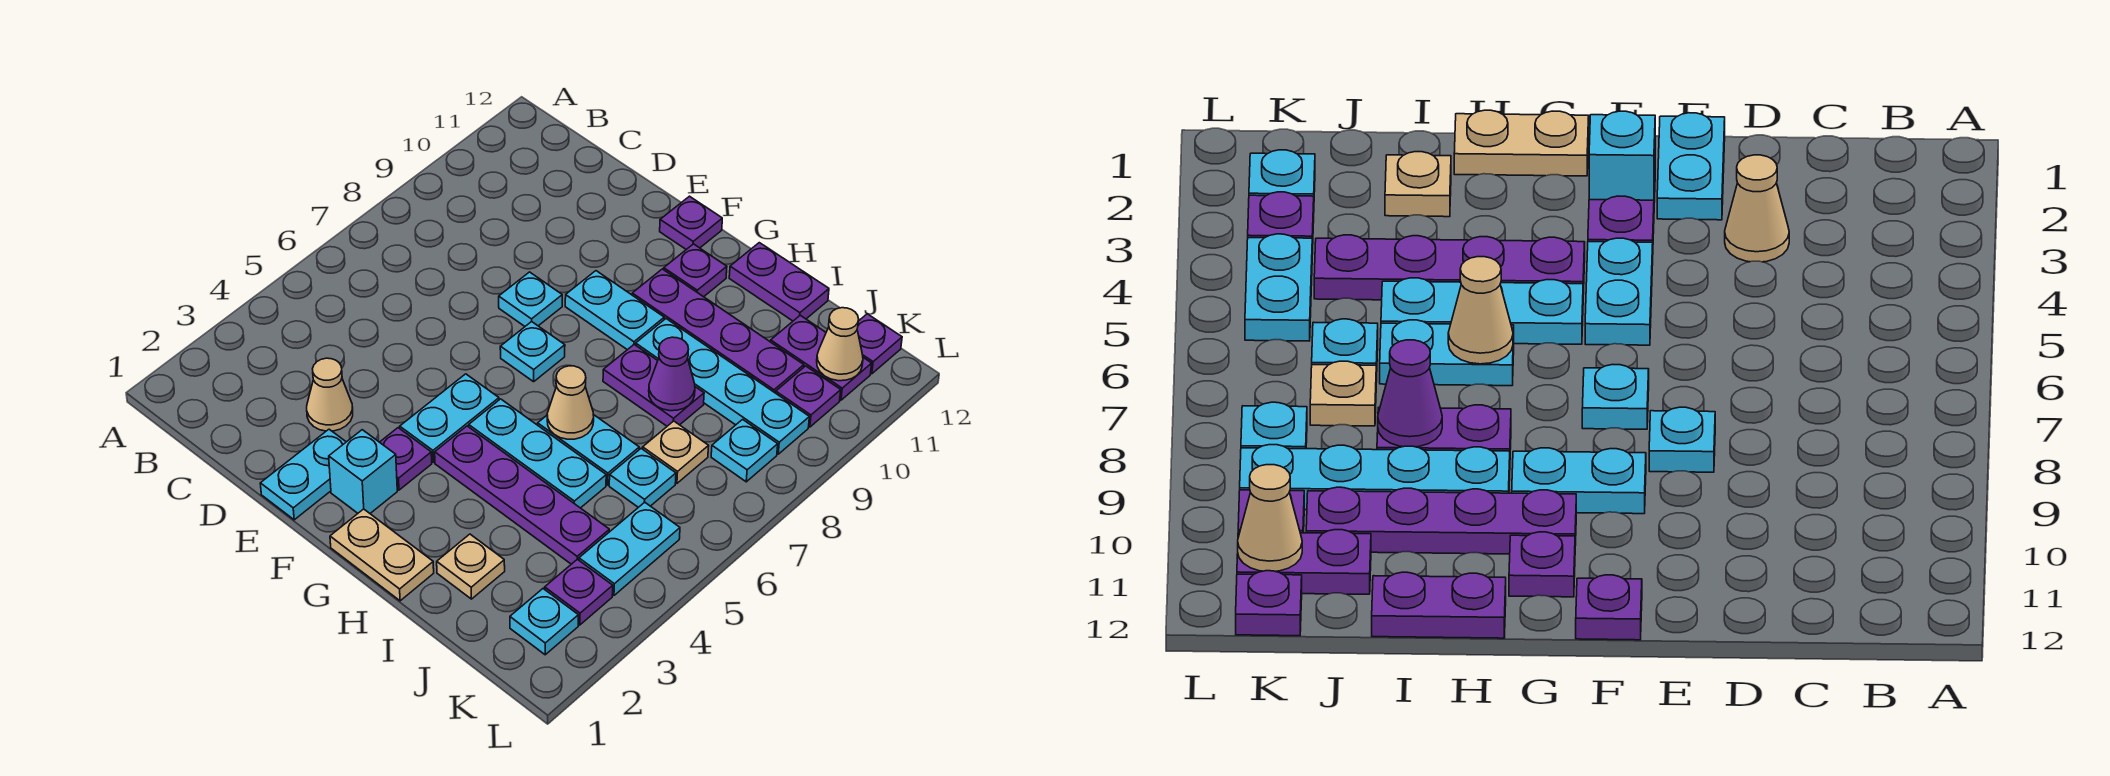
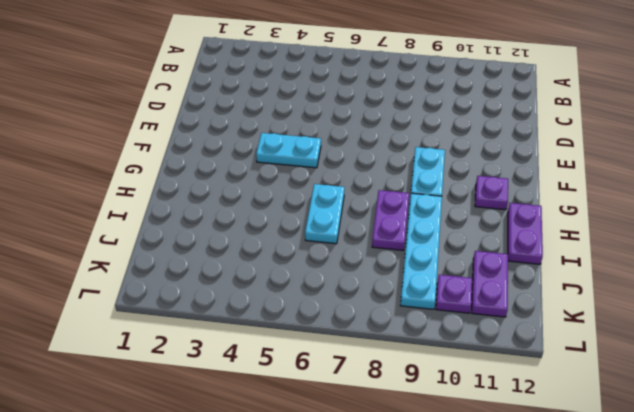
none -> tan cone D3 level 1
none -> cyan plate E1:E2 level 1
none -> cyan plate E8 level 1
none -> cyan brick F2 level 1

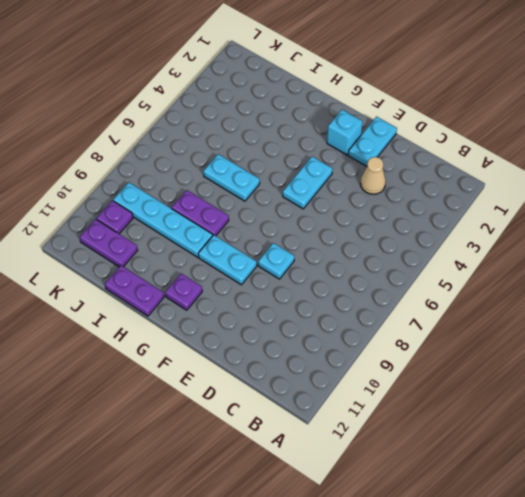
none -> purple plate F3 level 1
none -> cyan plate F7 level 1
none -> purple plate F12 level 1
none -> tan plate G1:H1 level 1

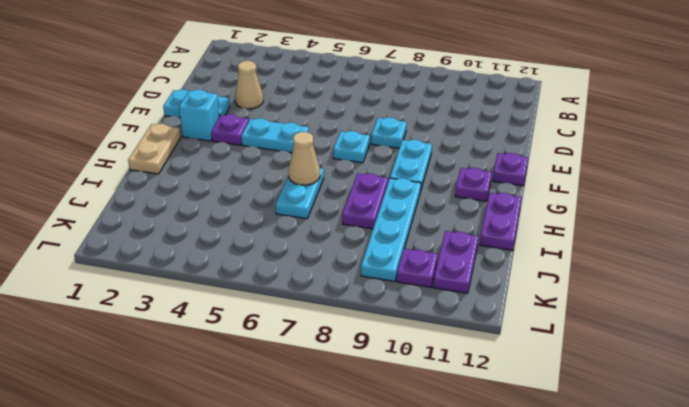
none -> purple plate G4:J4 level 1
none -> cyan plate G5:I5 level 1
none -> purple plate G10:J10 level 1
none -> tan plate I2 level 1

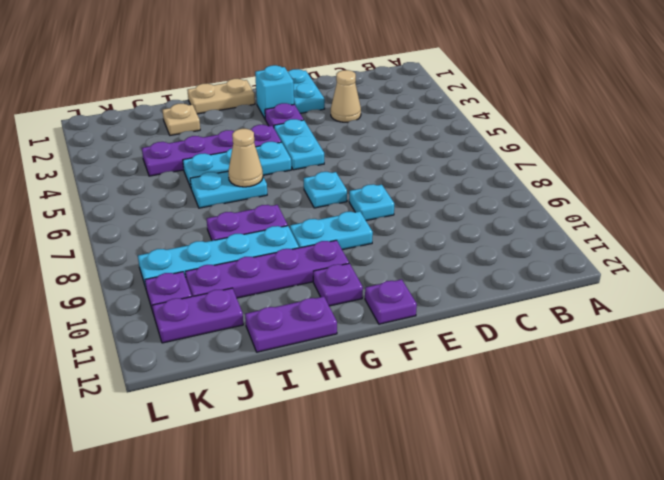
none -> cyan plate J6 level 1
none -> tan plate J7 level 1
none -> cyan plate K2 level 1
none -> purple plate K3 level 1

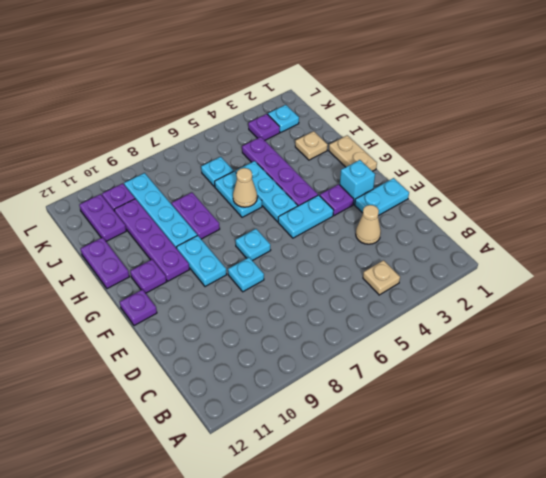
tan plate B4 level 1 -> tan plate J7 level 1
none -> cyan plate K4:K5 level 1
none -> cyan plate K8 level 1
none -> purple plate K12 level 1
none -> purple cone I8 level 2

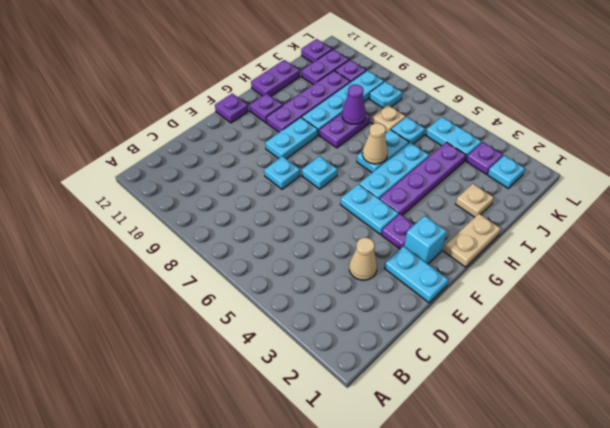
none -> tan cone K11 level 2

